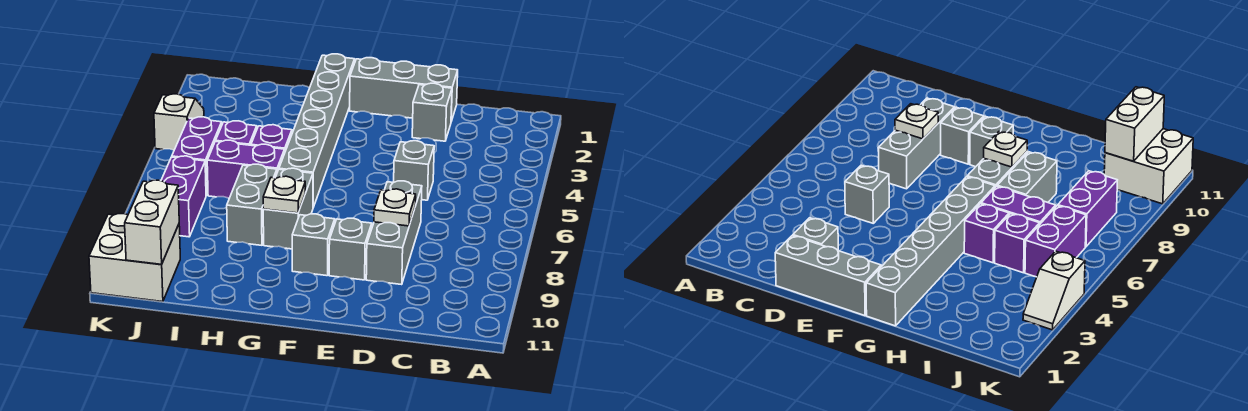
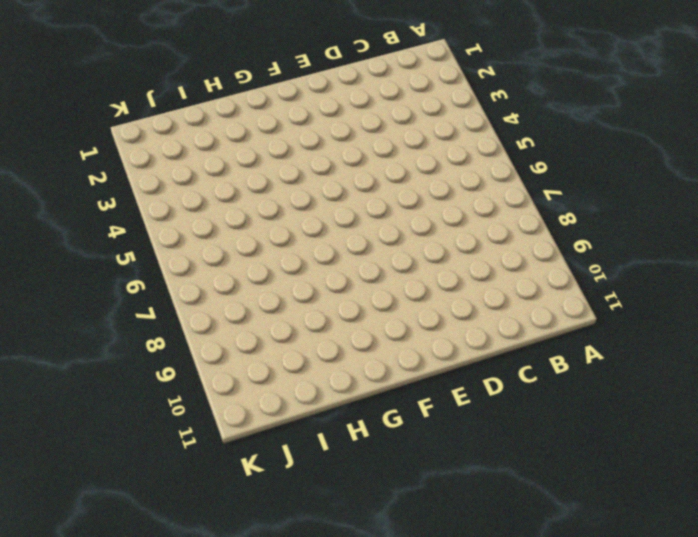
none -> grey brick D1:F1 level 1
none -> grey brick D2 level 1
none -> grey brick D5 level 1

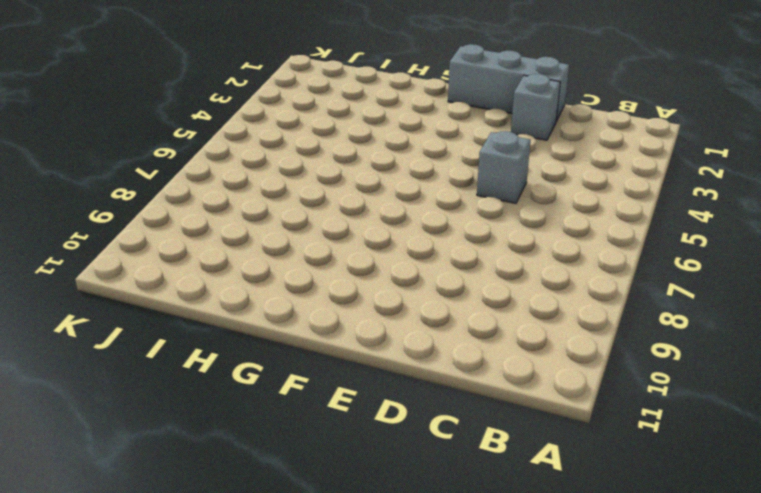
none -> grey brick D7:D9 level 1
none -> grey brick E9 level 1
none -> grey brick F9 level 1

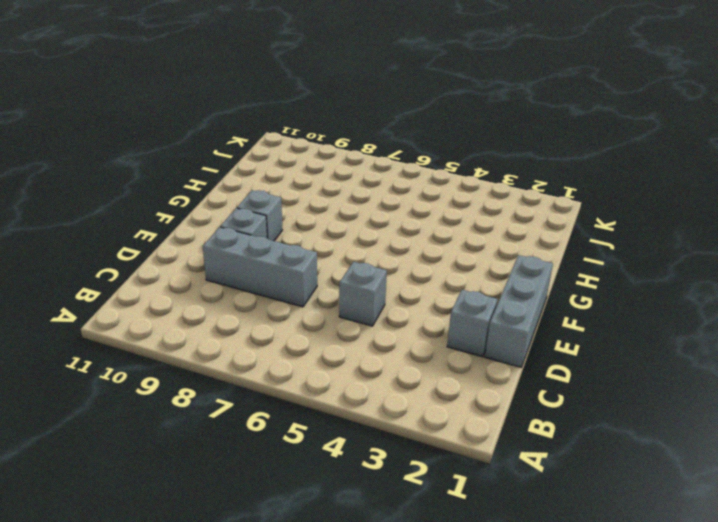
none -> grey brick G1:G6 level 1
none -> grey brick G7:G8 level 1
none -> purple brick H5 level 1

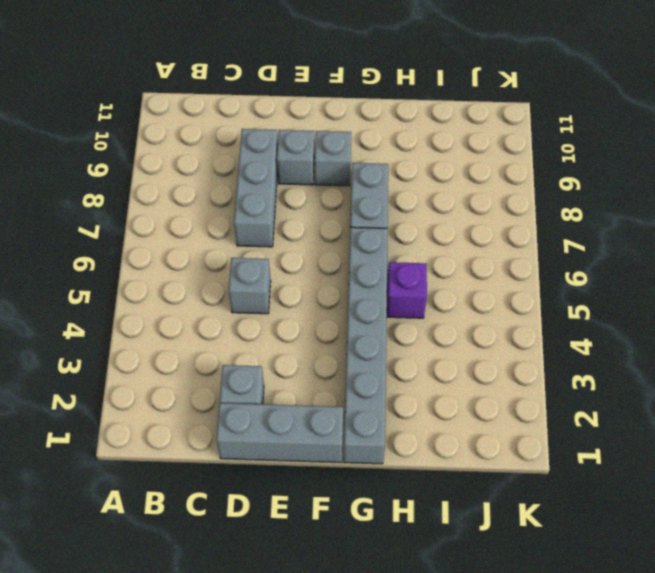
none -> purple brick H6:I6 level 1
none -> grey brick H7:H8 level 1
none -> purple brick I5 level 1

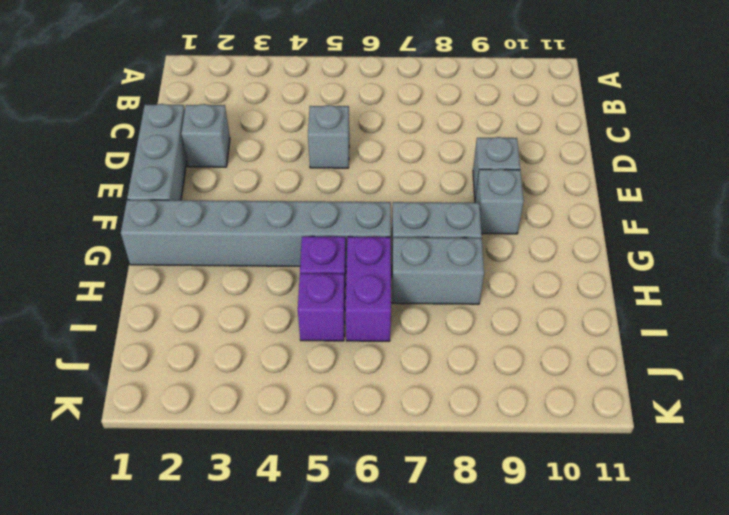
none -> grey brick D7:D9 level 1
none -> purple brick J5:J6 level 1
none -> purple brick J7:J8 level 1

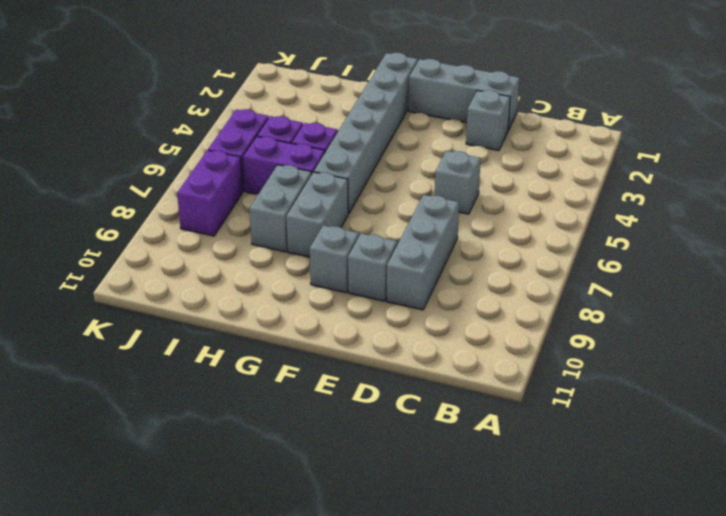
none -> white brick J10:K11 level 1
none -> white slope K3:K4 level 1 top 4
none -> white plate D8 level 2

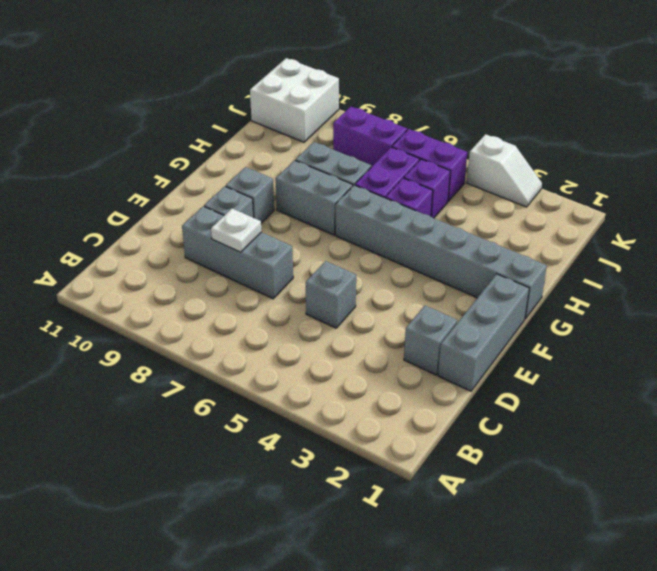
none -> white plate G8 level 2
none -> white brick J10:J11 level 2

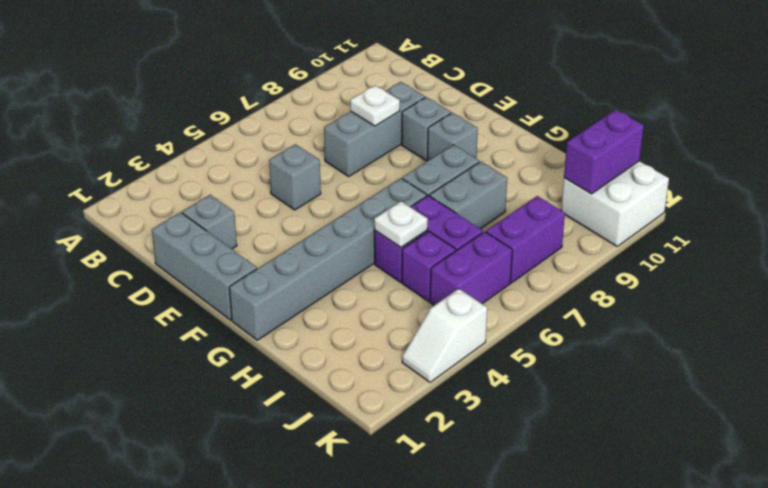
white plate H5 level 2 -> white plate G8 level 2
purple brick J10:J11 level 2 -> white brick J10:J11 level 2

